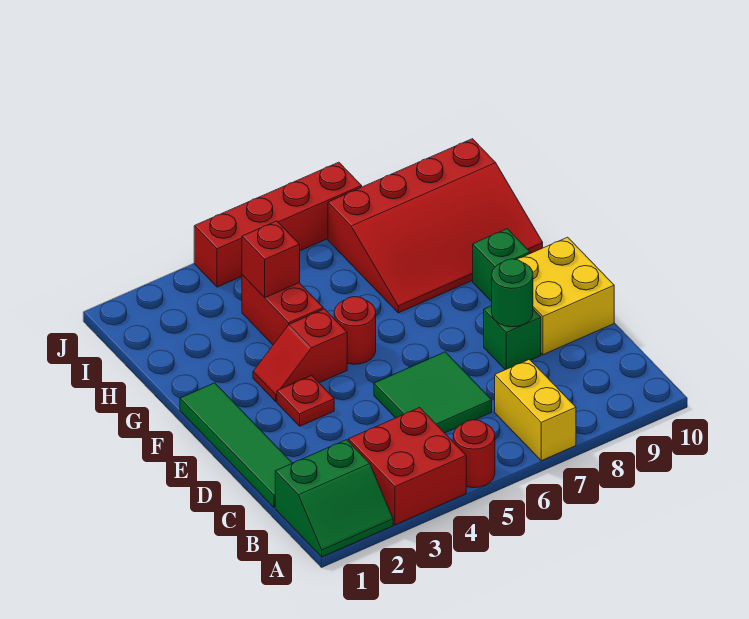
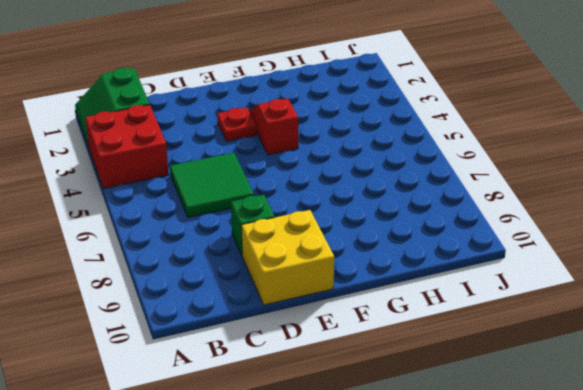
none -> red round brick A5 level 1
none -> yellow brick A7:B7 level 1
none -> green tile C1:F1 level 1

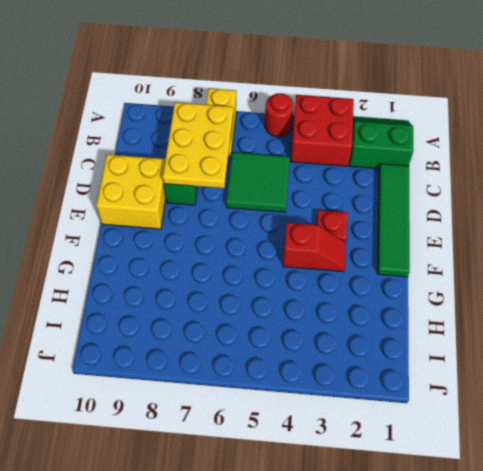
yellow plate B7:D8 level 2 -> green round brick D8 level 2
none -> red round brick F5 level 1
none -> green brick F9 level 1
none -> red brick G4:H4 level 1

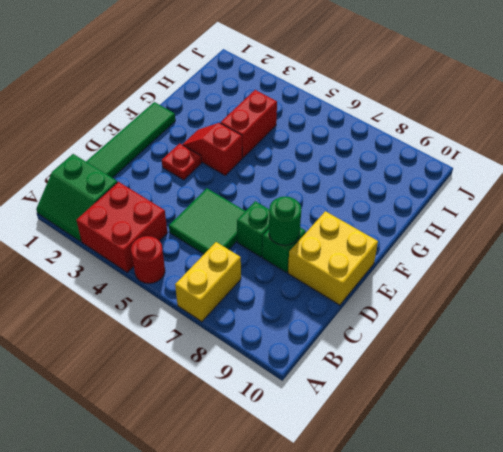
green brick D7 level 1 -> green brick F9 level 1
none -> red round brick F5 level 1
none -> red slope G7:I10 level 1 top I
none -> red brick J4:J7 level 1

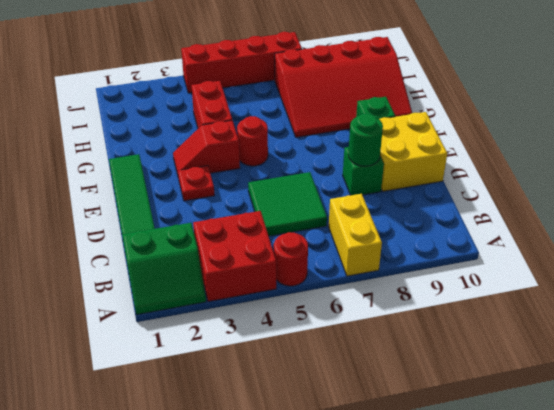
none -> red brick H4 level 2

